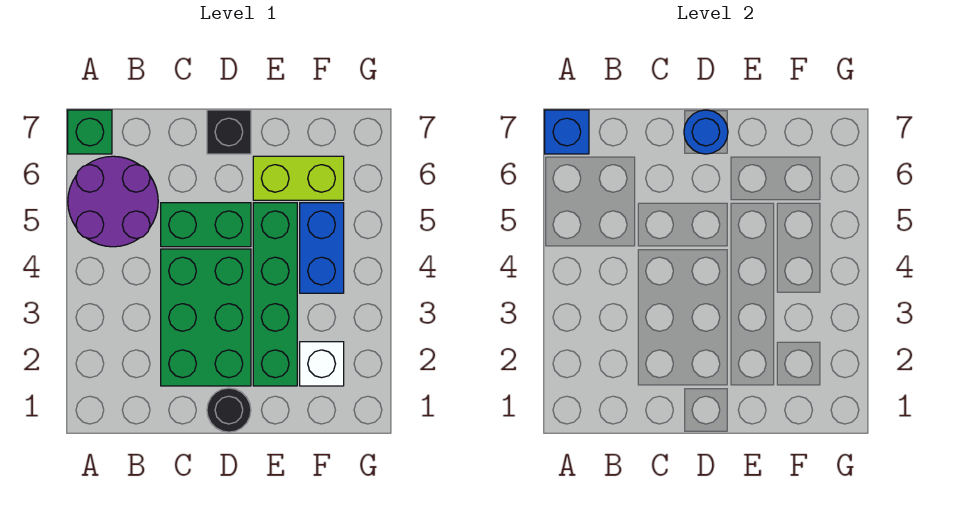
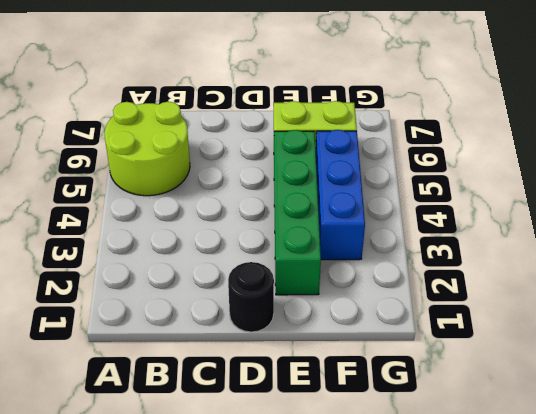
lime round brick A5:B6 level 1 -> purple round brick A5:B6 level 1
blue brick F3:F5 level 1 -> blue brick F4:F5 level 1
none -> green brick A7 level 1
none -> green brick C2:D4 level 1
none -> green brick C5:D5 level 1

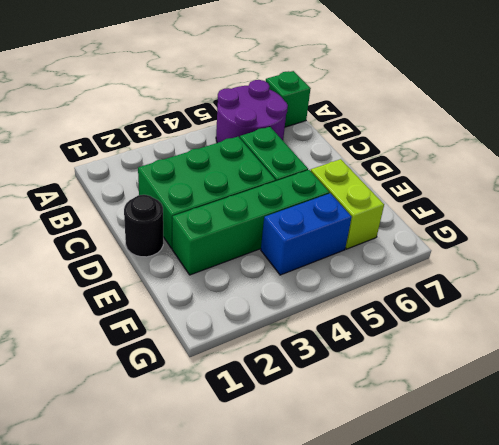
none -> black brick D7 level 1
none -> white brick F2 level 1
none -> blue brick A7 level 2

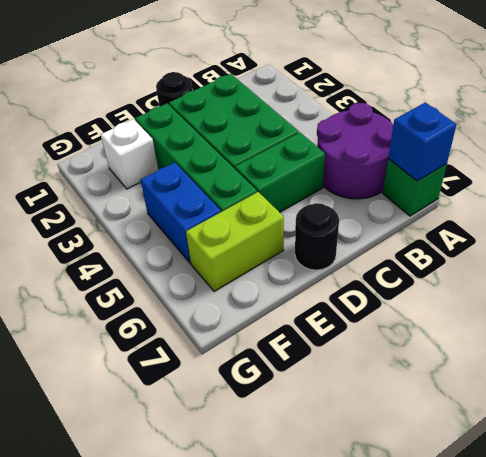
black round brick D7 level 1 -> black brick D7 level 1
none -> blue round brick D7 level 2

